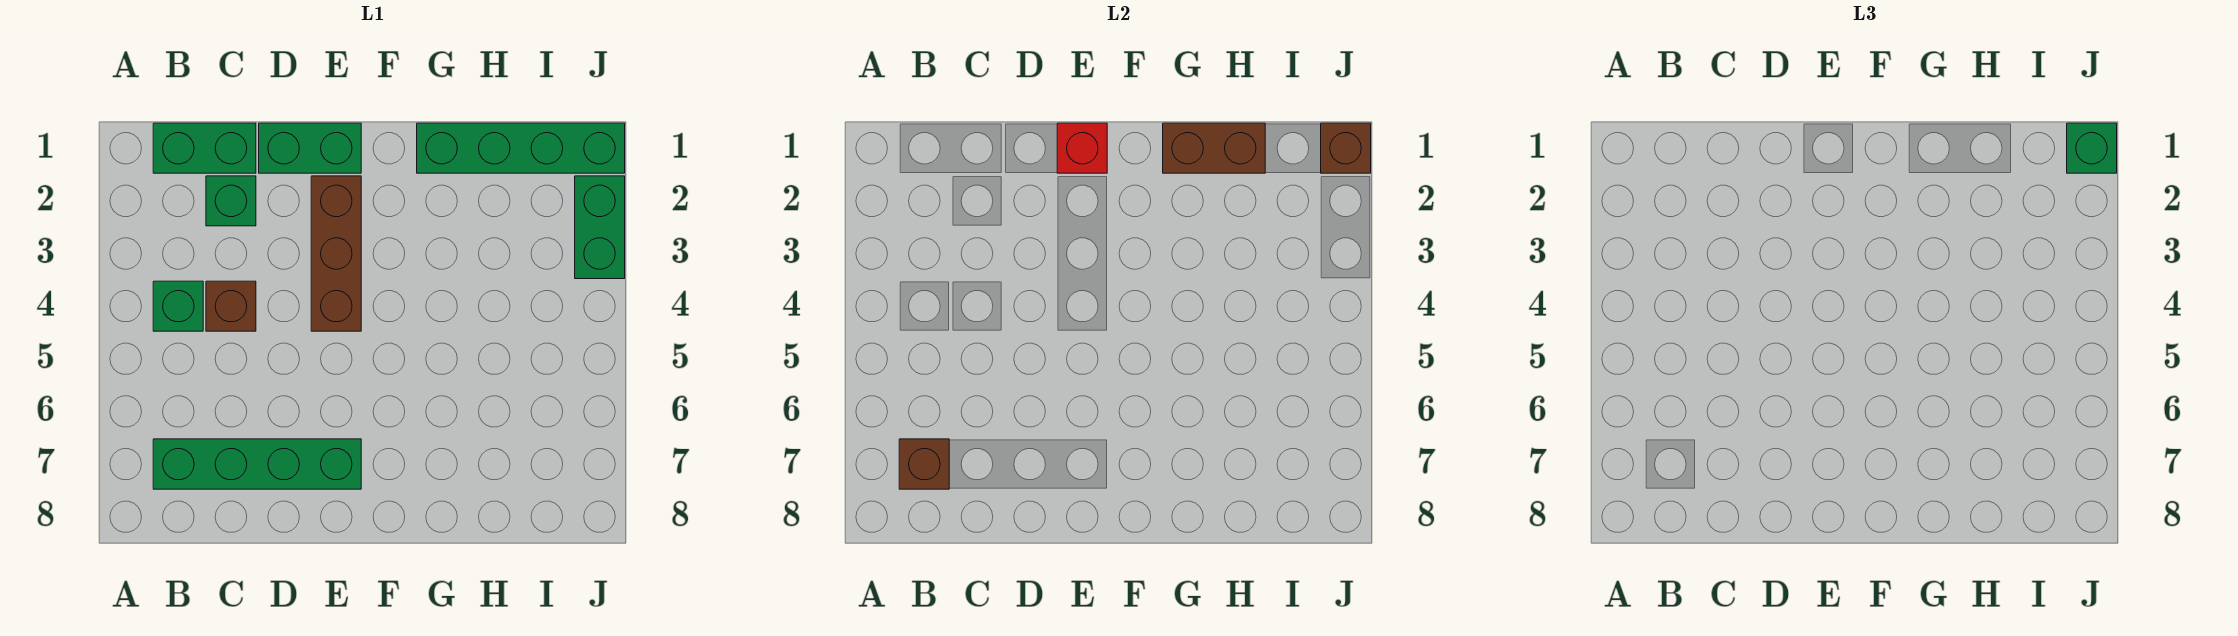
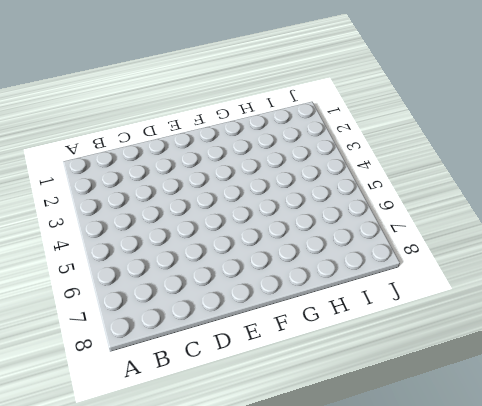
none -> green brick B1:C1 level 1
none -> green brick B4 level 1
none -> green brick B7:E7 level 1

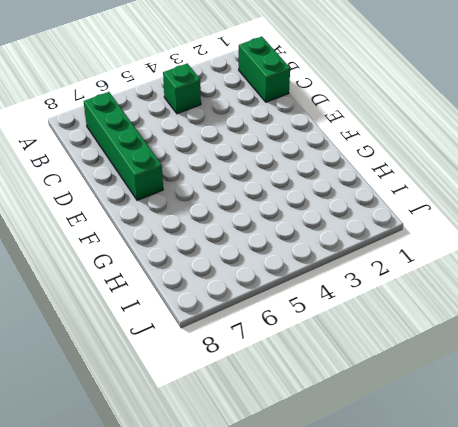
none -> green brick C2 level 1
none -> brown brick C4 level 1
none -> green brick D1:E1 level 1

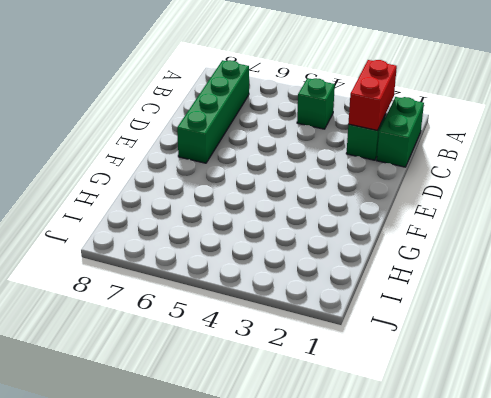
red brick B2:C2 level 2 -> none
none -> brown brick C4 level 1
none -> green brick D1:E1 level 1
none -> brown brick E2:E4 level 1

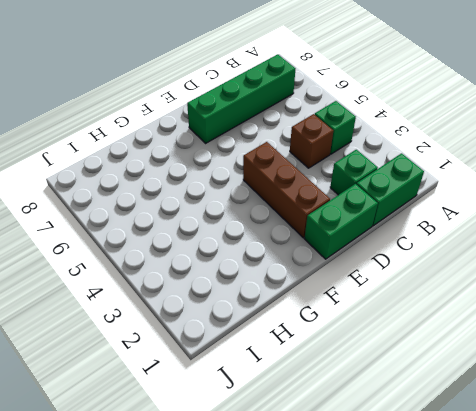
none -> green brick G1:J1 level 1
none -> green brick J2:J3 level 1
none -> brown brick B7 level 2

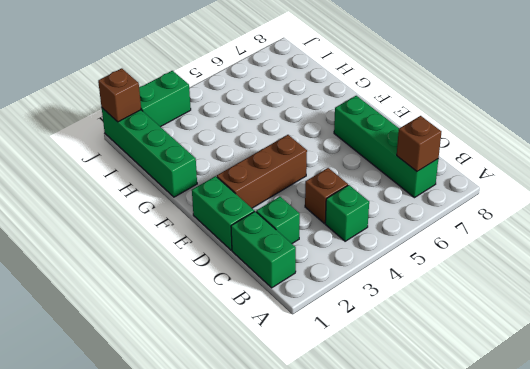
none -> red brick E1 level 2
none -> brown brick G1:H1 level 2
none -> green brick J1 level 3

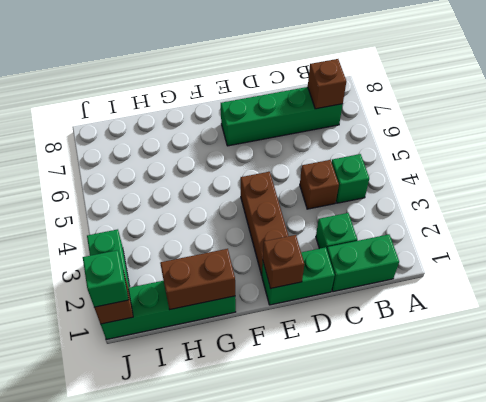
brown brick E1 level 2 -> red brick E1 level 2

